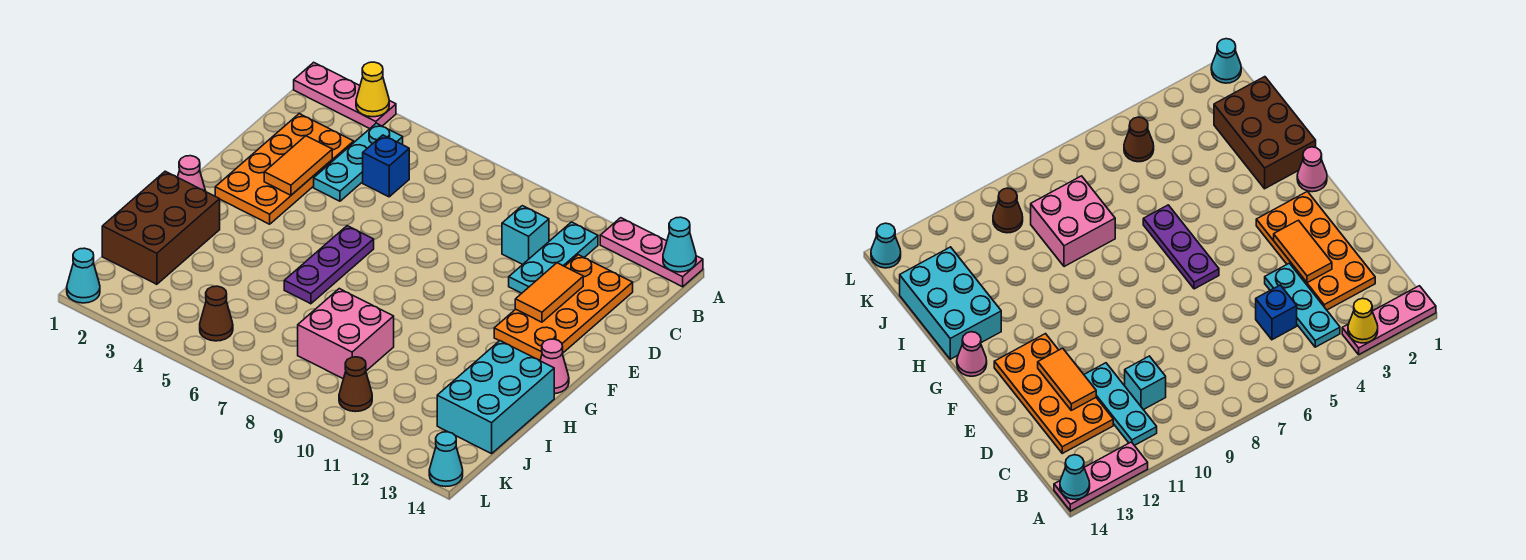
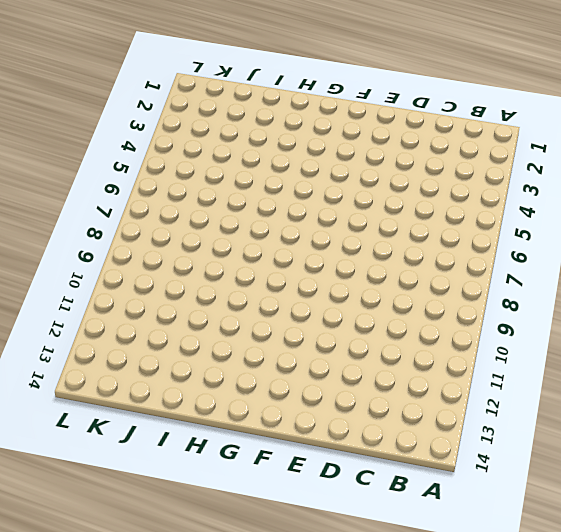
none -> pink plate A1:A3 level 1
none -> pink plate A12:A14 level 1
none -> cyan plate B4:D4 level 1

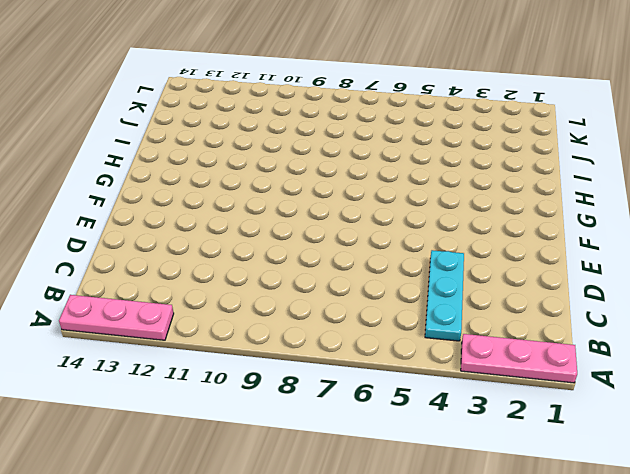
none -> cyan plate B11:D11 level 1
none -> orange plate C2:F3 level 1
none -> blue brick C5 level 1

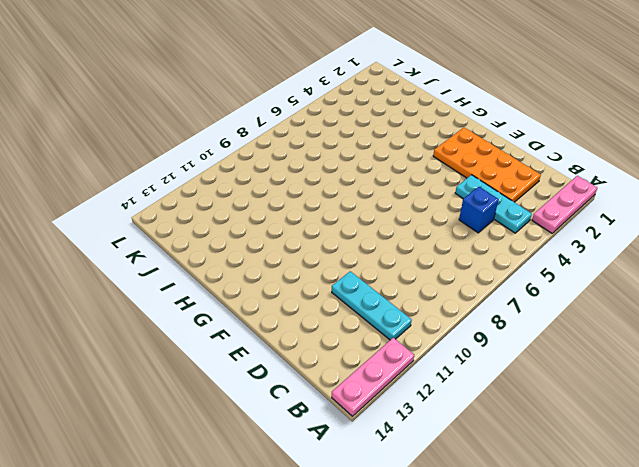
none -> cyan brick C10 level 1
none -> orange plate C12:F13 level 1
none -> purple plate F6:H6 level 1

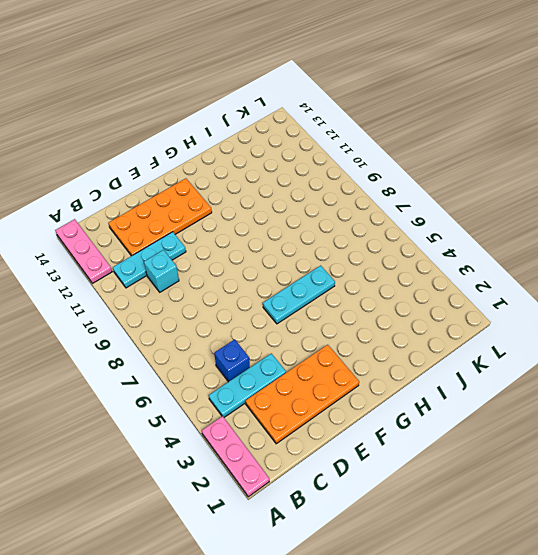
cyan plate F6:H6 level 1 -> purple plate F6:H6 level 1
none -> pink cone G1 level 1
none -> pink cone G14 level 1
none -> brown brick H1:J2 level 1

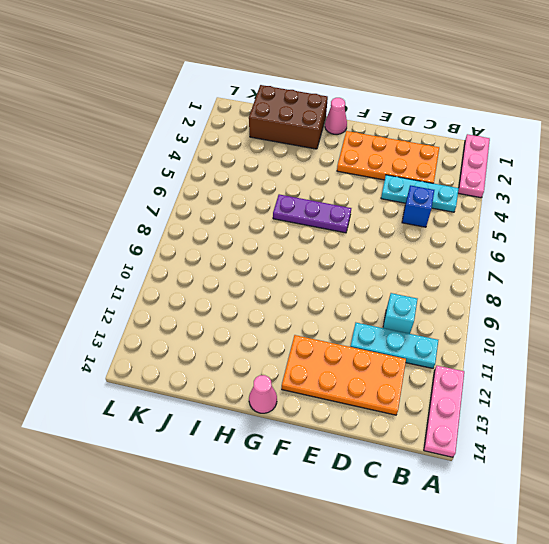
none -> cyan brick H13:J14 level 1
none -> pink brick I8:J9 level 1
none -> brown cone K5 level 1

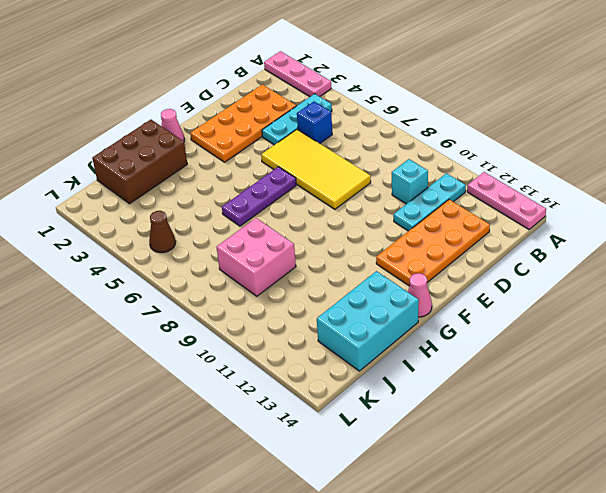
yellow tile D5:E8 level 1 -> none
none -> brown cone K10 level 1
none -> cyan cone L1 level 1
none -> cyan cone L14 level 1

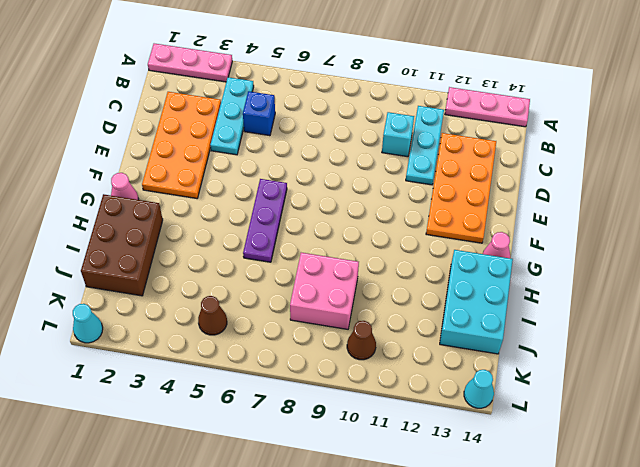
none -> yellow cone A3 level 2
none -> cyan cone A14 level 2
none -> orange tile D3:E3 level 2

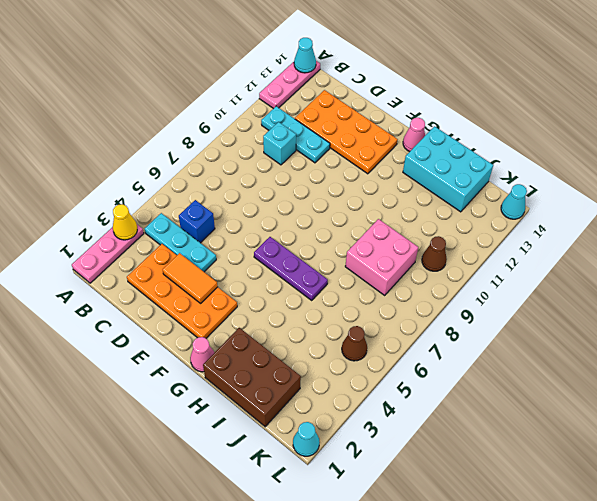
none -> orange tile D12:E12 level 2

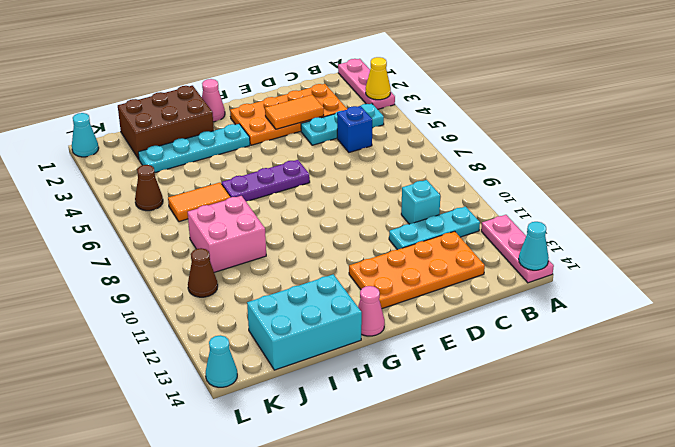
cyan plate G3:J3 level 1 -> none
orange tile I6:J6 level 1 -> orange tile D12:E12 level 2

